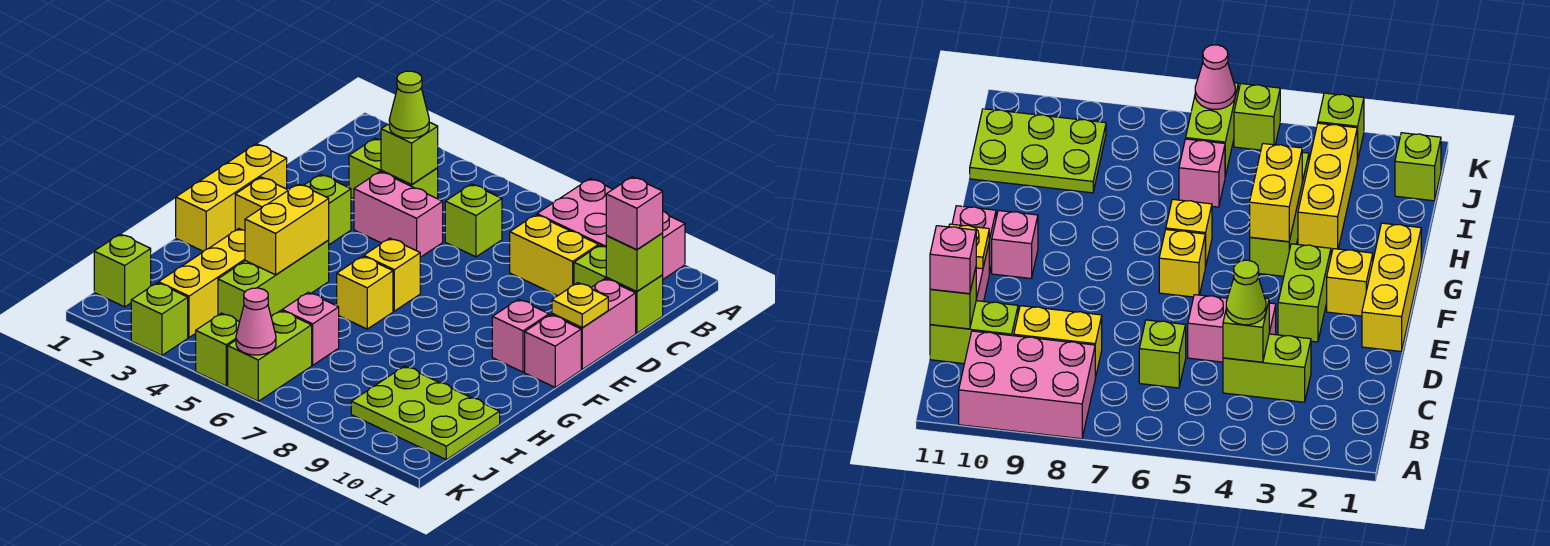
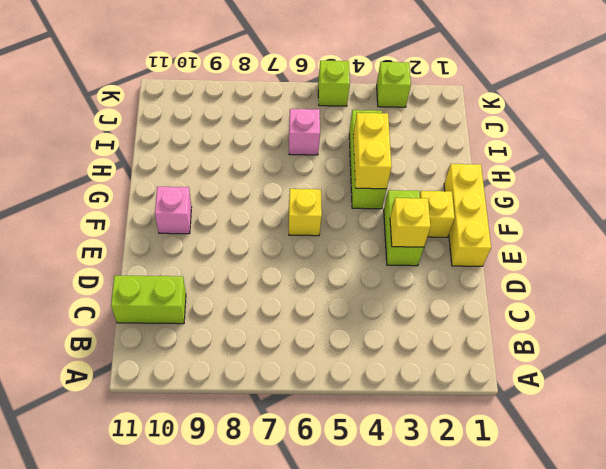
yellow brick E3 level 2 -> yellow brick G6 level 1
none -> pink brick A8:B10 level 1
none -> lime brick C3:C4 level 1
none -> lime brick C6 level 1

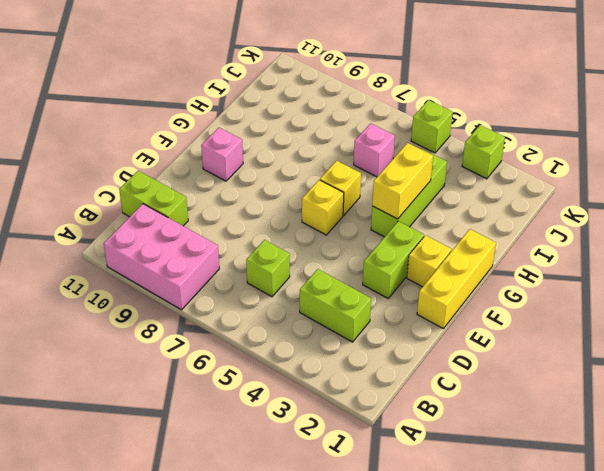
none -> yellow brick C8:C9 level 1
none -> pink brick D4:D5 level 1
none -> pink brick D11:E11 level 1

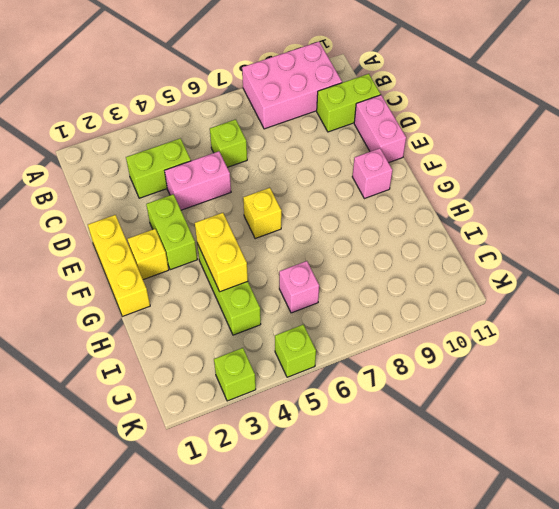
none -> yellow brick C8:C9 level 1
none -> pink brick F11 level 1
none -> yellow brick G6 level 1

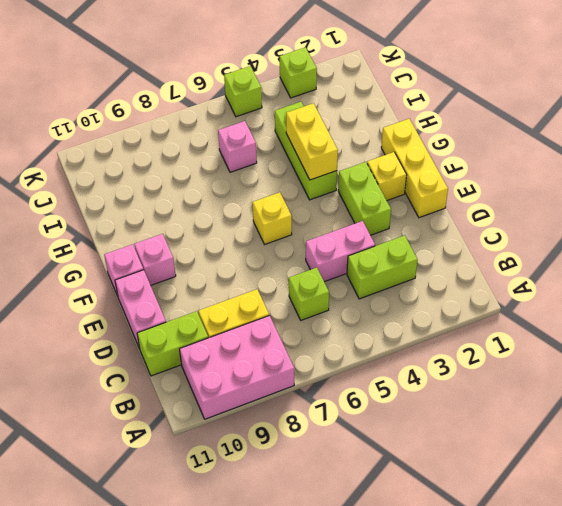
none -> yellow brick G6 level 1
none -> yellow brick H3:J3 level 1
none -> lime plate I9:J11 level 1

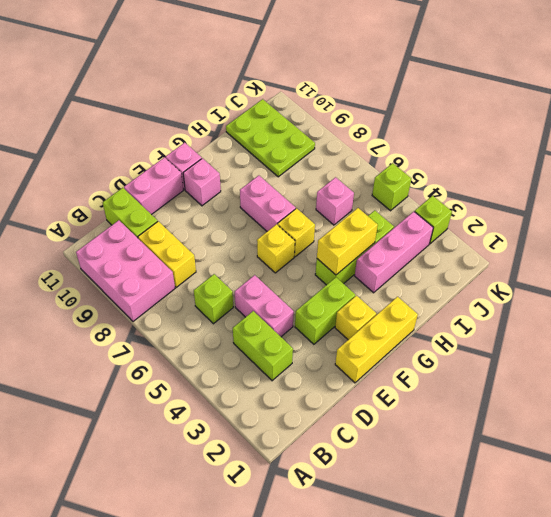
pink brick G7:G8 level 1 -> none
pink brick H3:J3 level 1 -> yellow brick H3:J3 level 1
none -> lime brick J1 level 1
none -> lime brick J6:K6 level 1
none -> lime brick C4 level 2

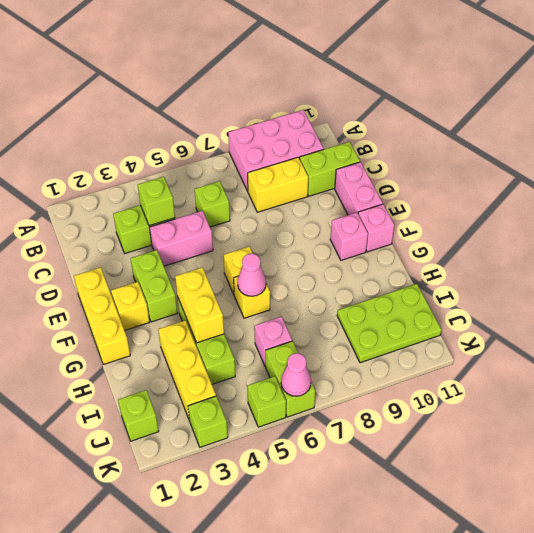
pink cone G6 level 2 -> none
none -> lime brick C11 level 2
none -> yellow plate E11 level 2
none -> lime cone C4 level 3

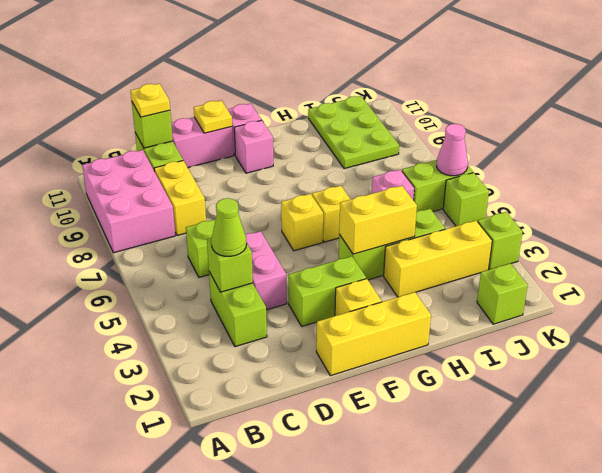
yellow plate C11 level 3 -> pink brick C11 level 3

